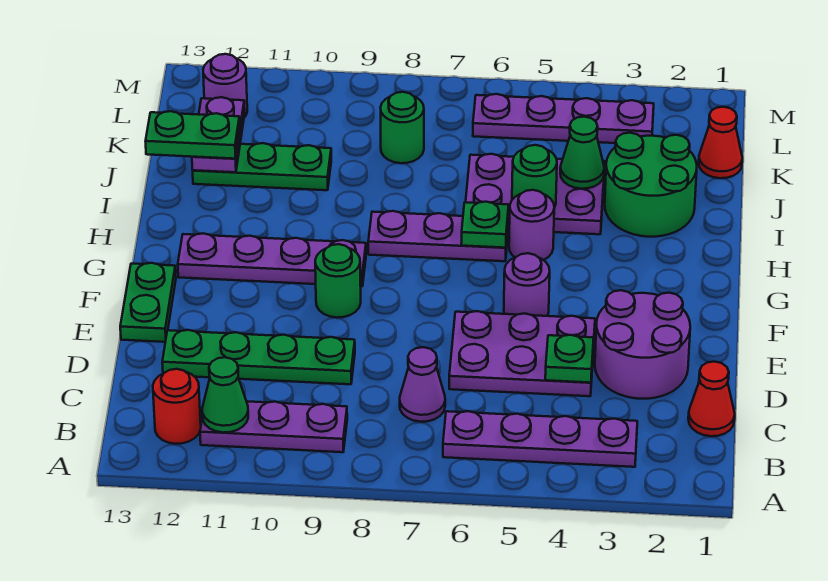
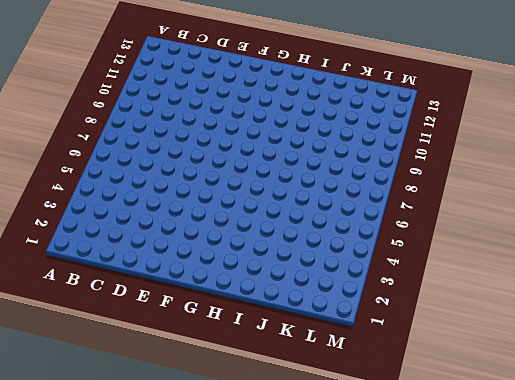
none -> purple plate B3:B6 level 1
none -> purple plate B9:B11 level 1
none -> red round brick B12 level 1

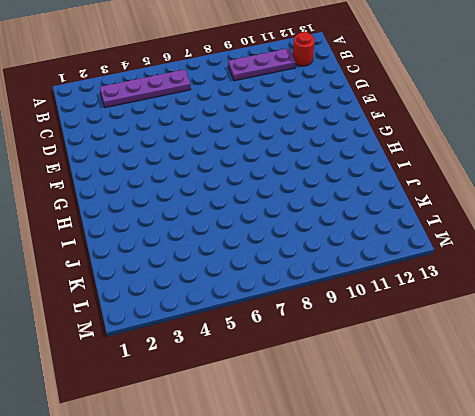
none -> red cone C1 level 1
none -> purple cone C7 level 1
none -> purple round brick D2:E3 level 1

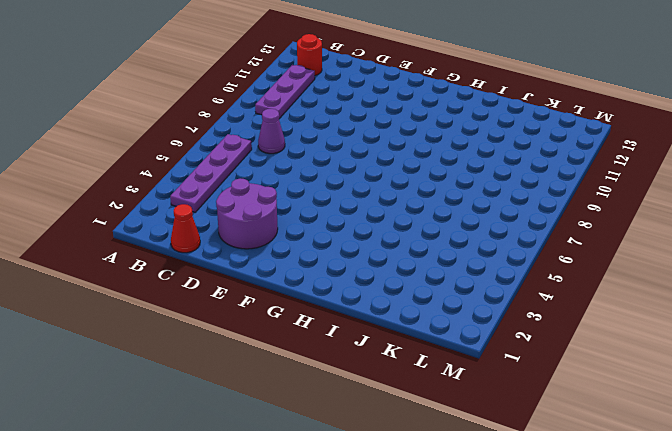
none -> purple plate D4:E6 level 1
none -> green plate D9:D12 level 1
none -> green plate E13:F13 level 1

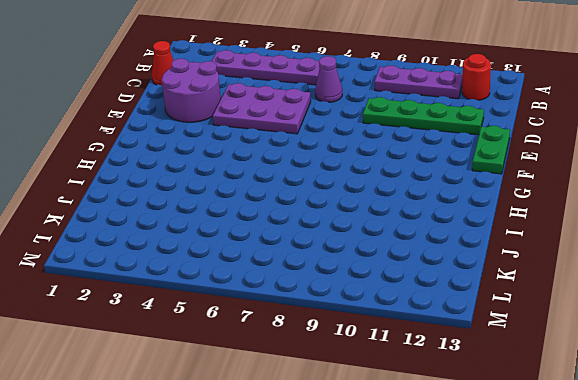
none -> purple round brick F5 level 1
none -> green round brick F9 level 1
none -> purple plate G9:G12 level 1

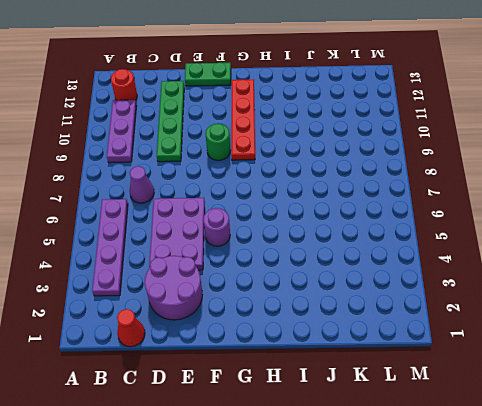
red plate G9:G12 level 1 -> purple plate G9:G12 level 1
none -> purple round brick H5 level 1
none -> purple plate H6:H8 level 1
none -> green round brick I2:J3 level 1

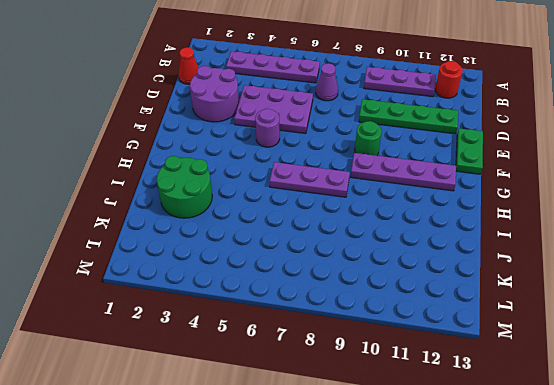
none -> purple round brick H5 level 1
none -> purple plate I4:J6 level 1
none -> green plate J10:J12 level 1

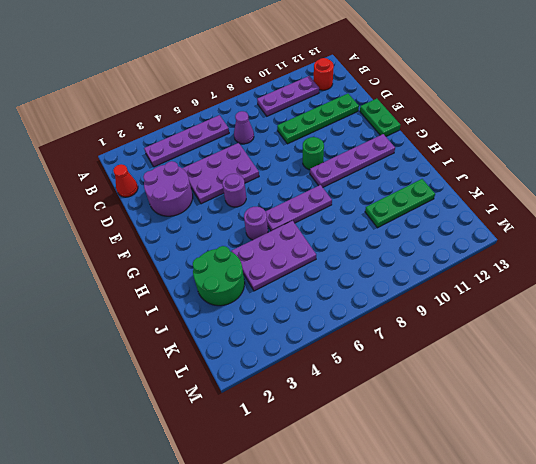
none -> red cone K1 level 1
none -> green round brick K8 level 1
none -> purple plate L3:L6 level 1

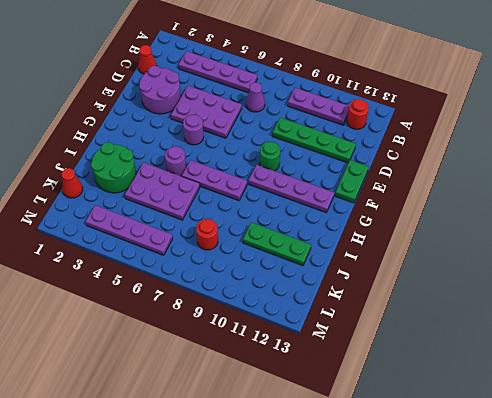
red round brick K8 level 1 -> green round brick K8 level 1
none -> purple round brick L12 level 1
none -> green cone B11 level 2
none -> green plate D4 level 2

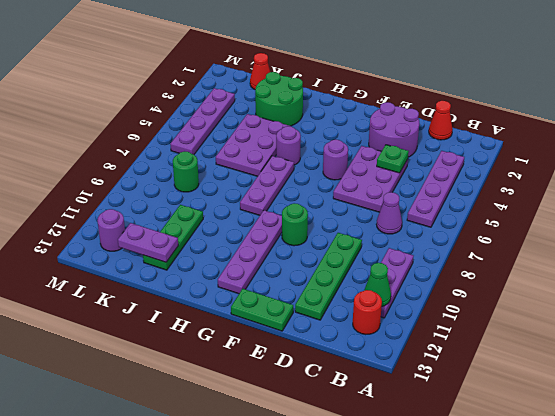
none -> green plate H6 level 2
none -> green round brick I5 level 2
none -> green cone J4 level 2

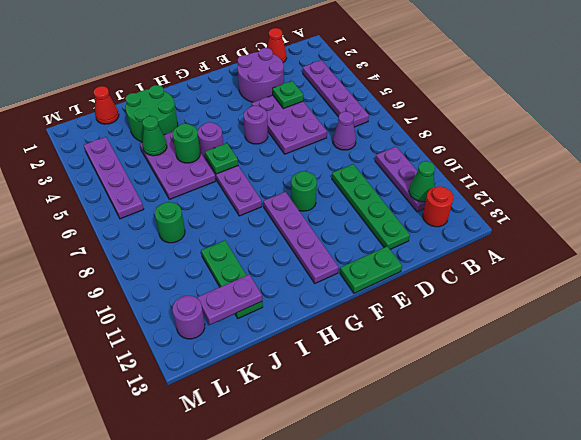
none -> green plate J12:J13 level 3

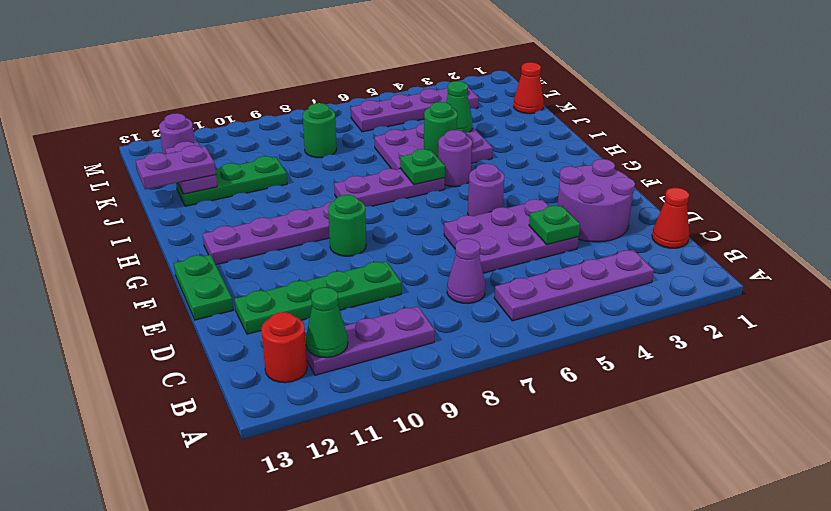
purple plate J12:J13 level 3 -> green plate J12:J13 level 3
none -> green round brick I2:J3 level 1

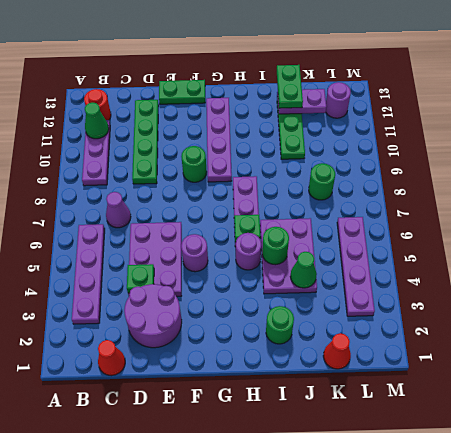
green round brick I2 level 1 -> green round brick I2:J3 level 1

